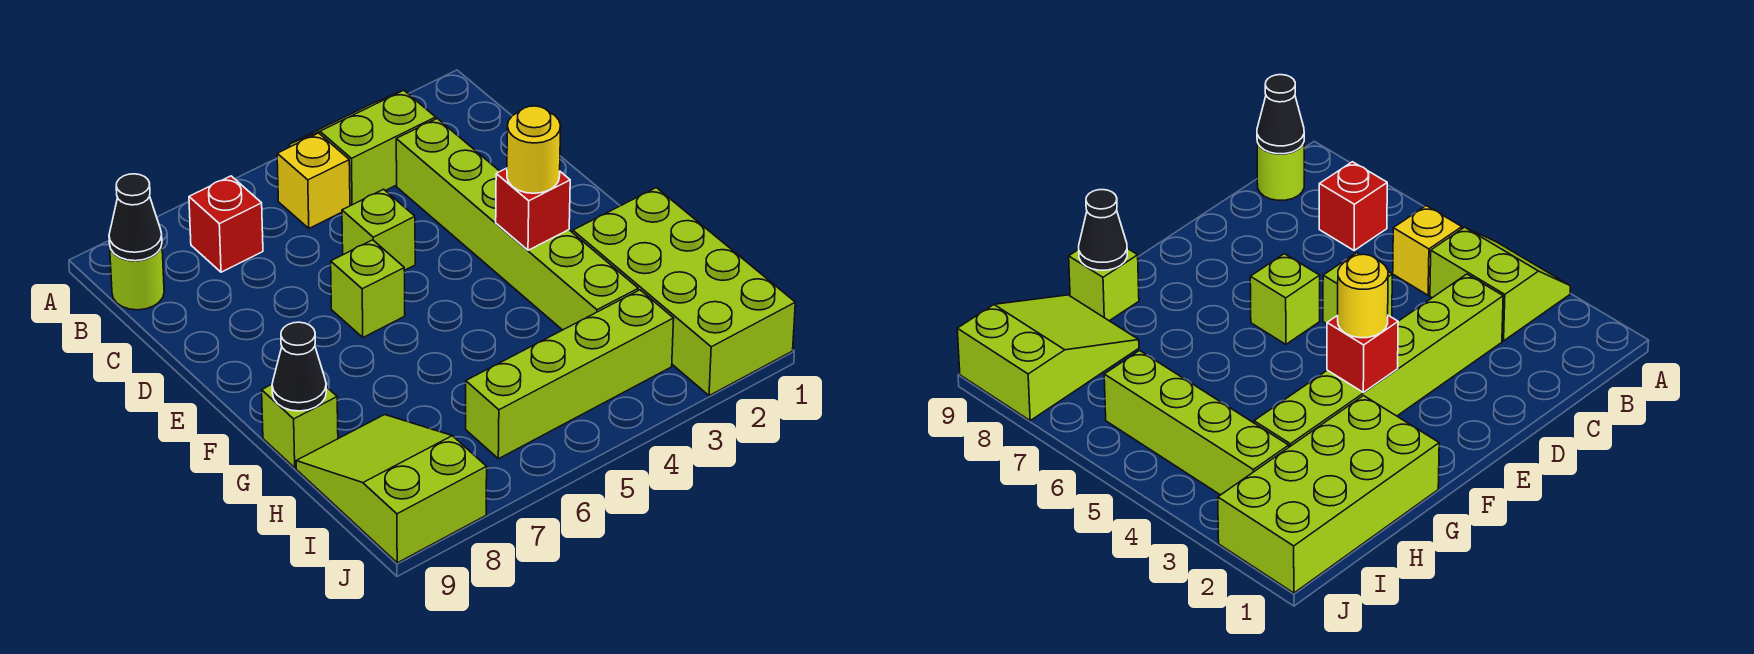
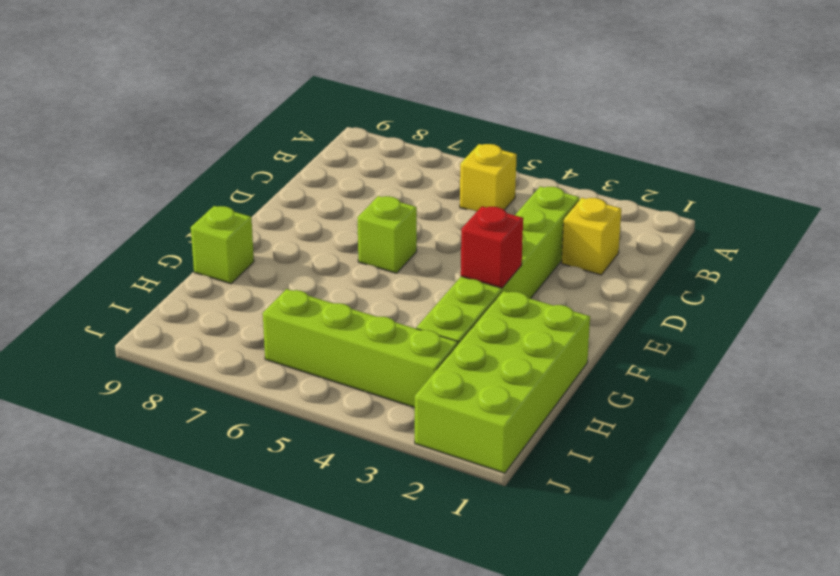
yellow brick C2 level 1 -> none
none -> lime slope A3:B4 level 1 top B
none -> red brick B7 level 1
none -> lime round brick B9 level 1

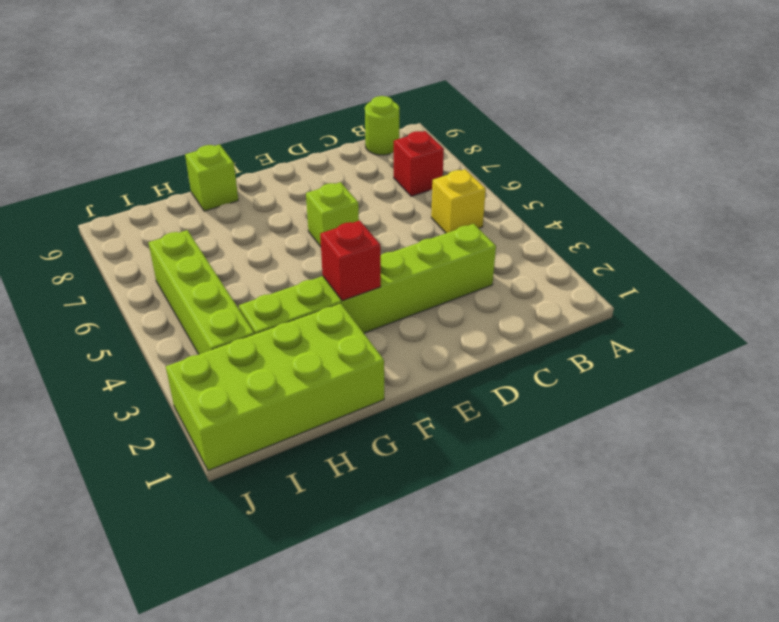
none -> lime slope A3:B4 level 1 top B
none -> lime brick D5 level 1
none -> lime slope H8:J9 level 1 top J

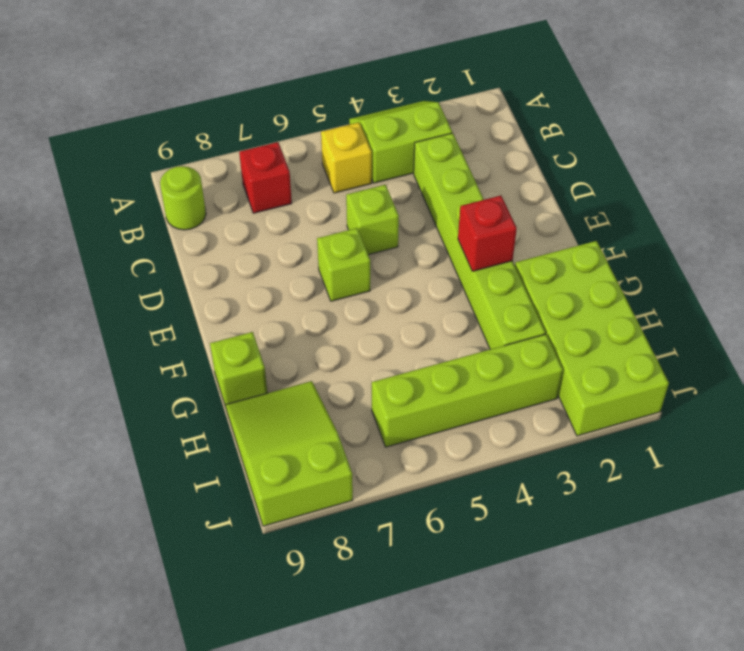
none -> black cone B9 level 2
none -> black cone G9 level 2
none -> yellow round brick F3 level 3

